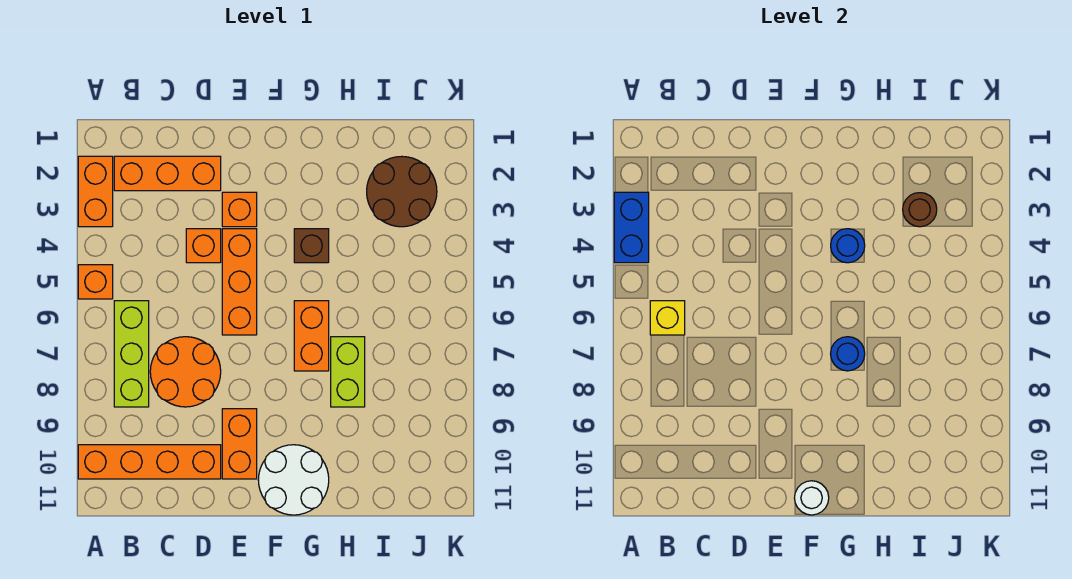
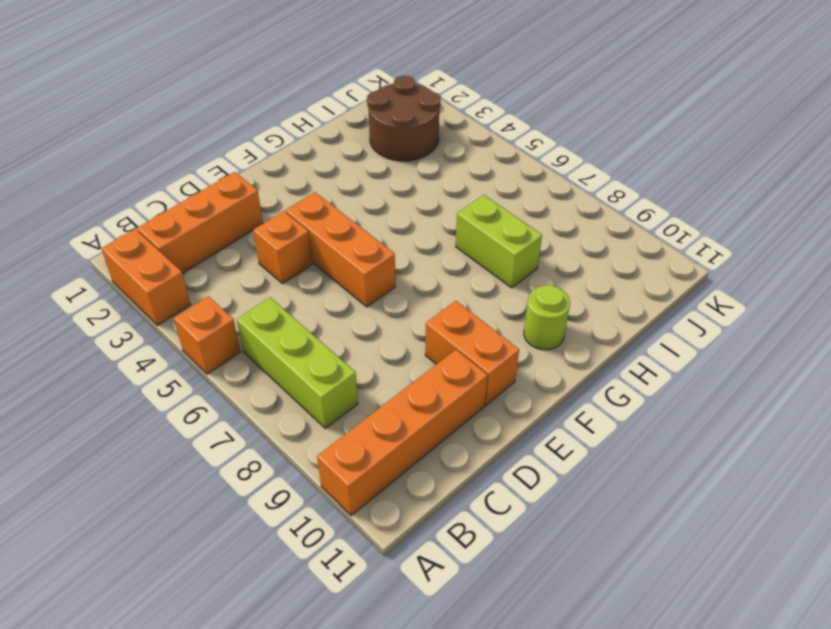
lime round brick G10 level 1 -> white round brick F10:G11 level 1
none -> orange round brick C7:D8 level 1
none -> orange brick E3 level 1
none -> brown brick G4 level 1

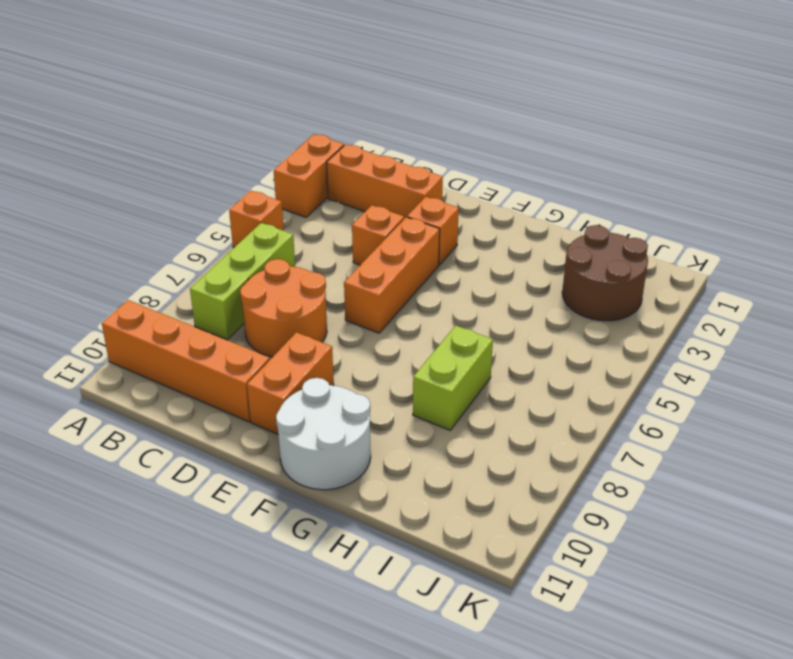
none -> brown brick G4 level 1
none -> orange brick G6:G7 level 1
none -> blue brick A3:A4 level 2

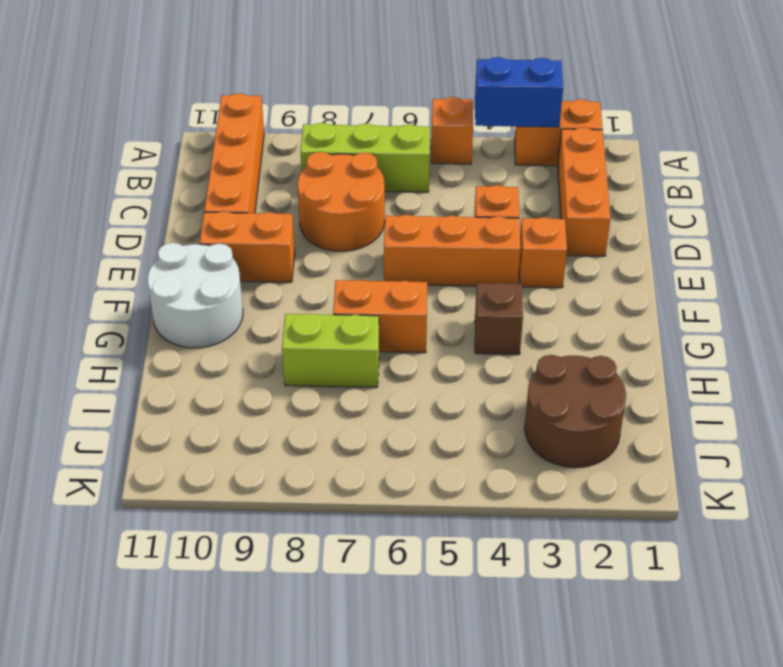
none -> yellow brick B6 level 2
none -> white round brick F11 level 2
none -> blue round brick G4 level 2

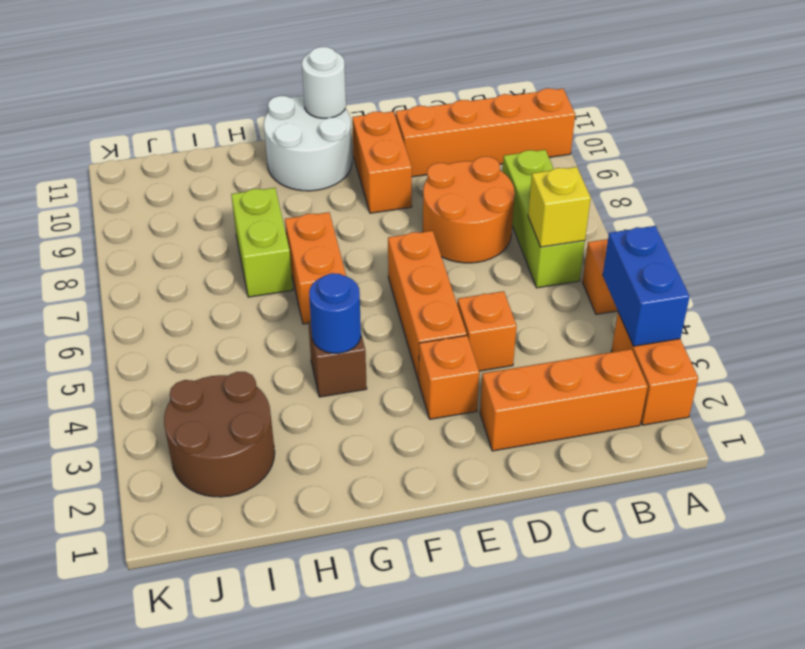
none -> blue round brick G7 level 2
none -> brown round brick I3 level 2

